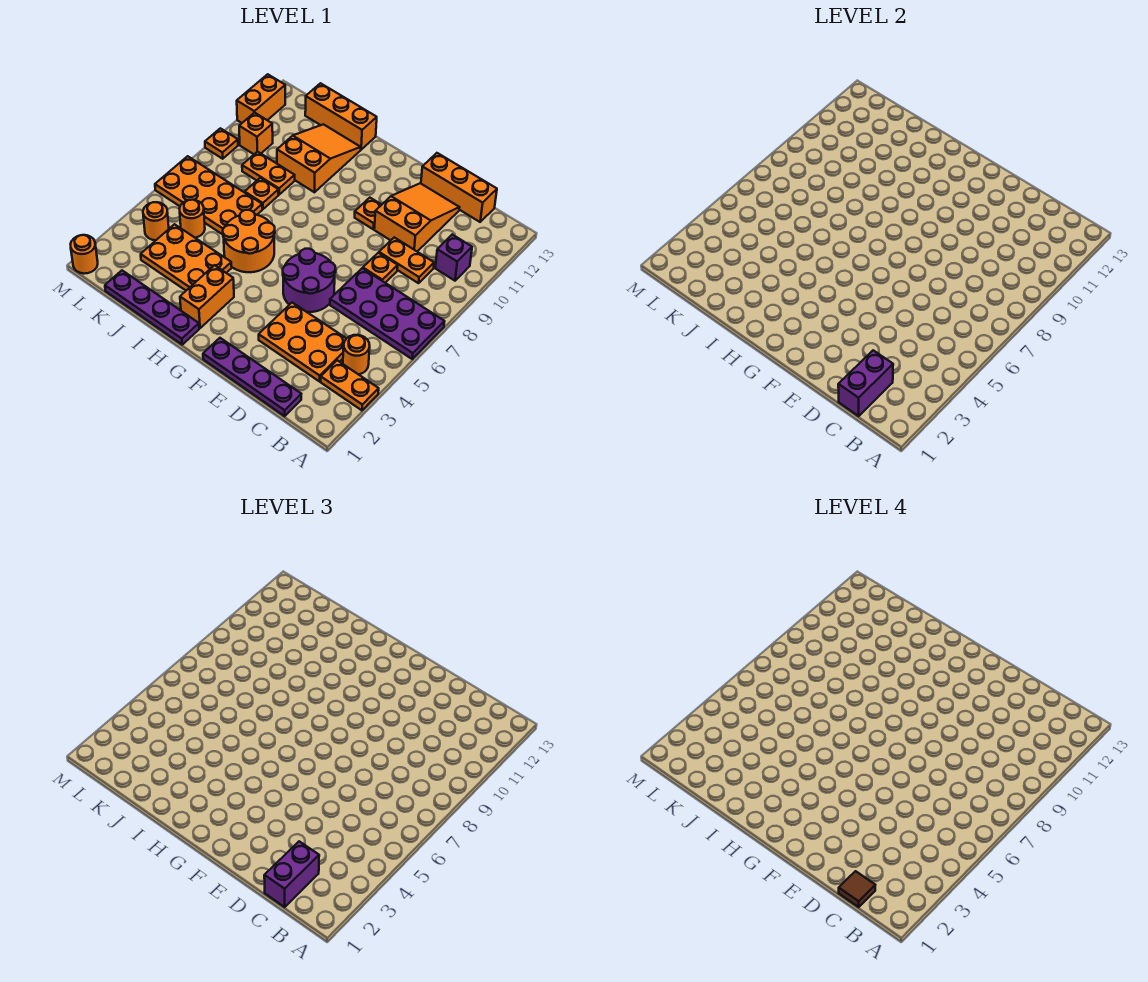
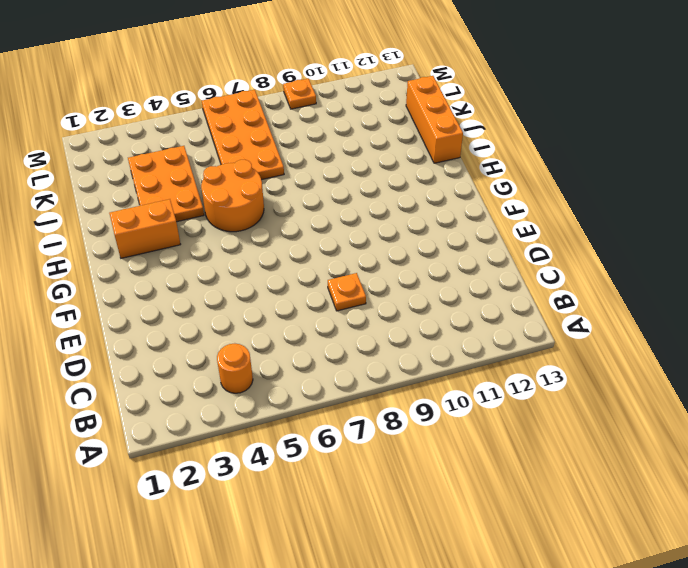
none -> orange plate A3:B3 level 1
none -> purple plate A6:D7 level 1
none -> purple brick B10 level 1
none -> purple plate C1:F1 level 1

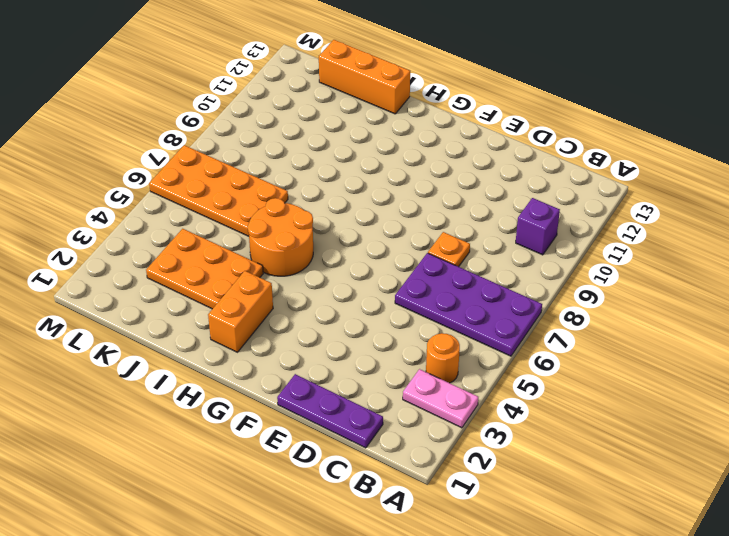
pink plate A3:B3 level 1 -> orange plate A3:B3 level 1
purple plate C1:E1 level 1 -> purple plate C1:F1 level 1
none -> orange plate C3:E4 level 1
none -> orange plate C9:D9 level 1
none -> orange brick C13:E13 level 1
none -> orange slope D10:E12 level 1 top 10

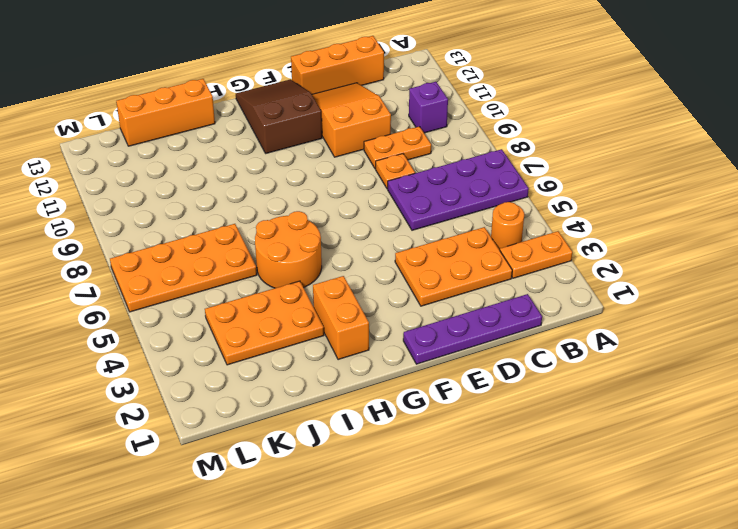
brown slope F11:G13 level 1 top 11 -> none
none -> purple round brick E5:F6 level 1
none -> orange plate F10 level 1
none -> purple plate H1:K1 level 1
none -> orange slope I10:J12 level 1 top 10

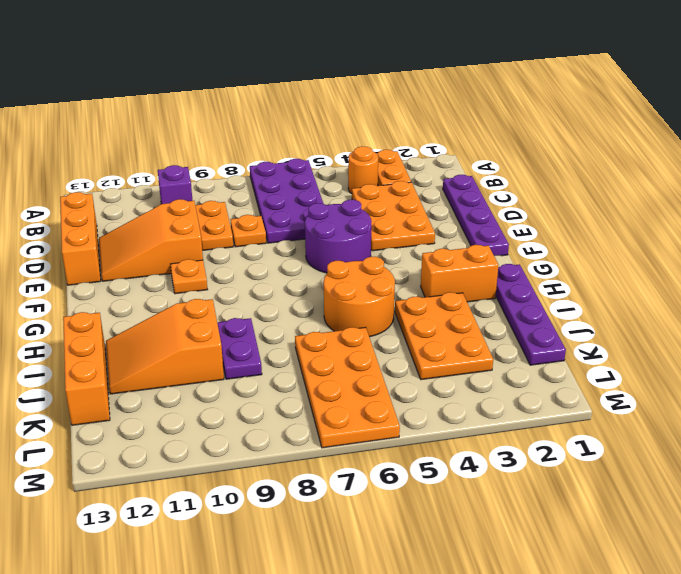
purple plate I9:J9 level 1 -> orange plate J9:K9 level 1
none -> orange plate J8 level 1
none -> orange round brick K5 level 1
none -> orange round brick L4 level 1
none -> orange brick L10 level 1

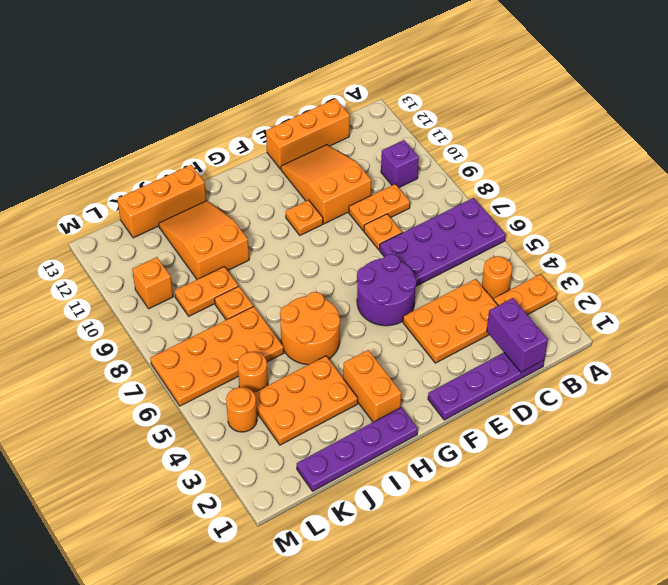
none -> orange round brick M1 level 1
none -> orange plate M9 level 1
none -> orange brick M11:M12 level 1
none -> purple brick C1:C2 level 3

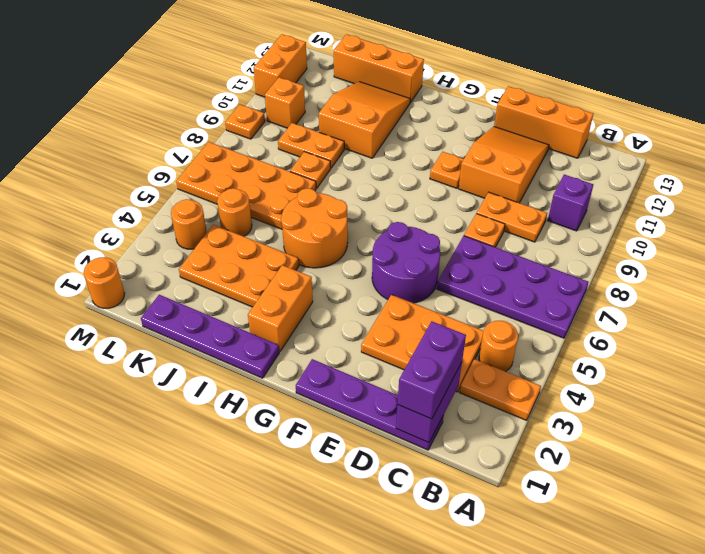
none -> brown tile C1 level 4

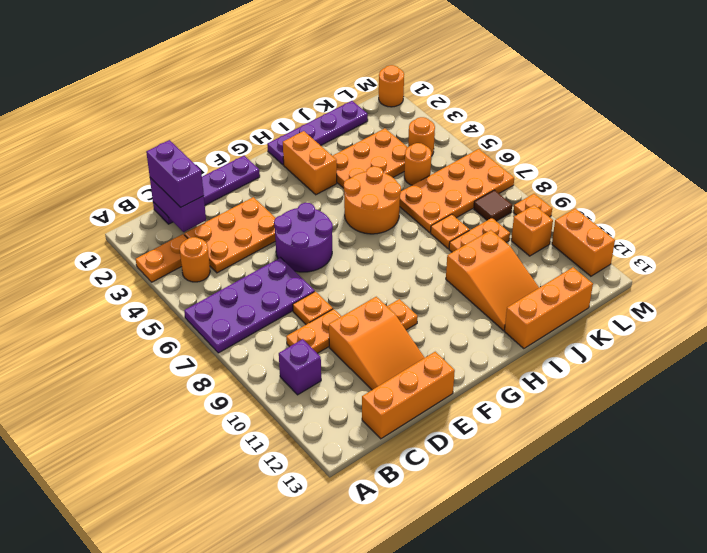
brown tile L8 level 1 -> brown tile C1 level 4

